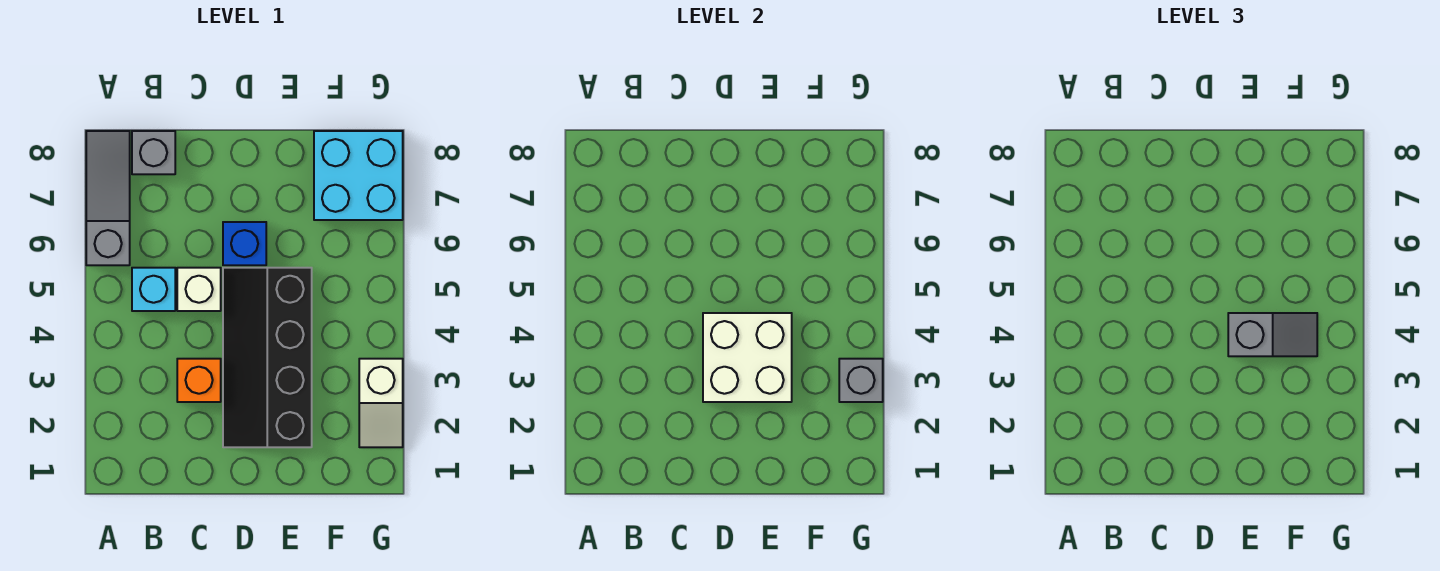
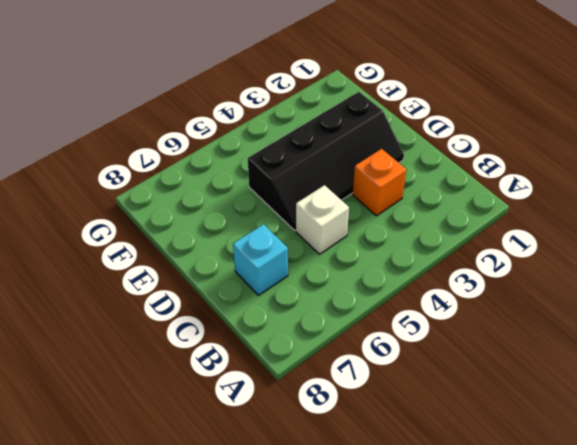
cyan brick C7 level 1 -> cyan brick B5 level 1
none -> grey slope A6:A8 level 1 top 6
none -> grey brick B8 level 1
none -> blue brick D6 level 1

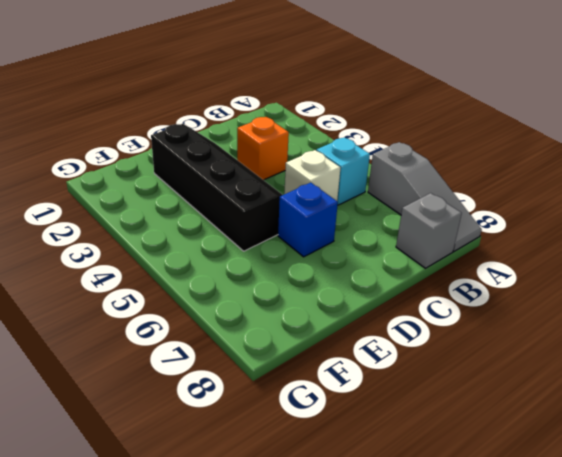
none -> cyan brick F7:G8 level 1
none -> white slope G2:G3 level 1 top 3
none -> white brick D3:E4 level 2

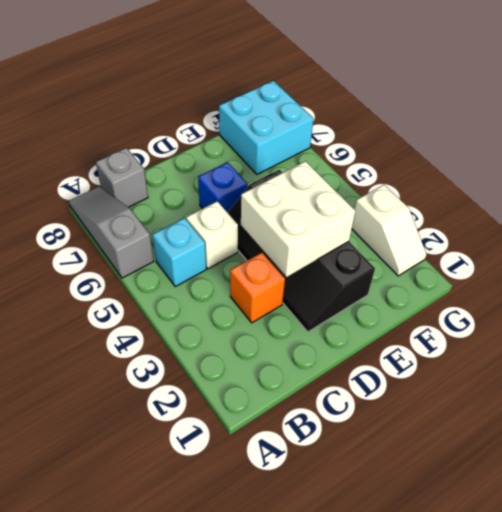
none -> grey brick G3 level 2
none -> grey slope E4:F4 level 3 top E

